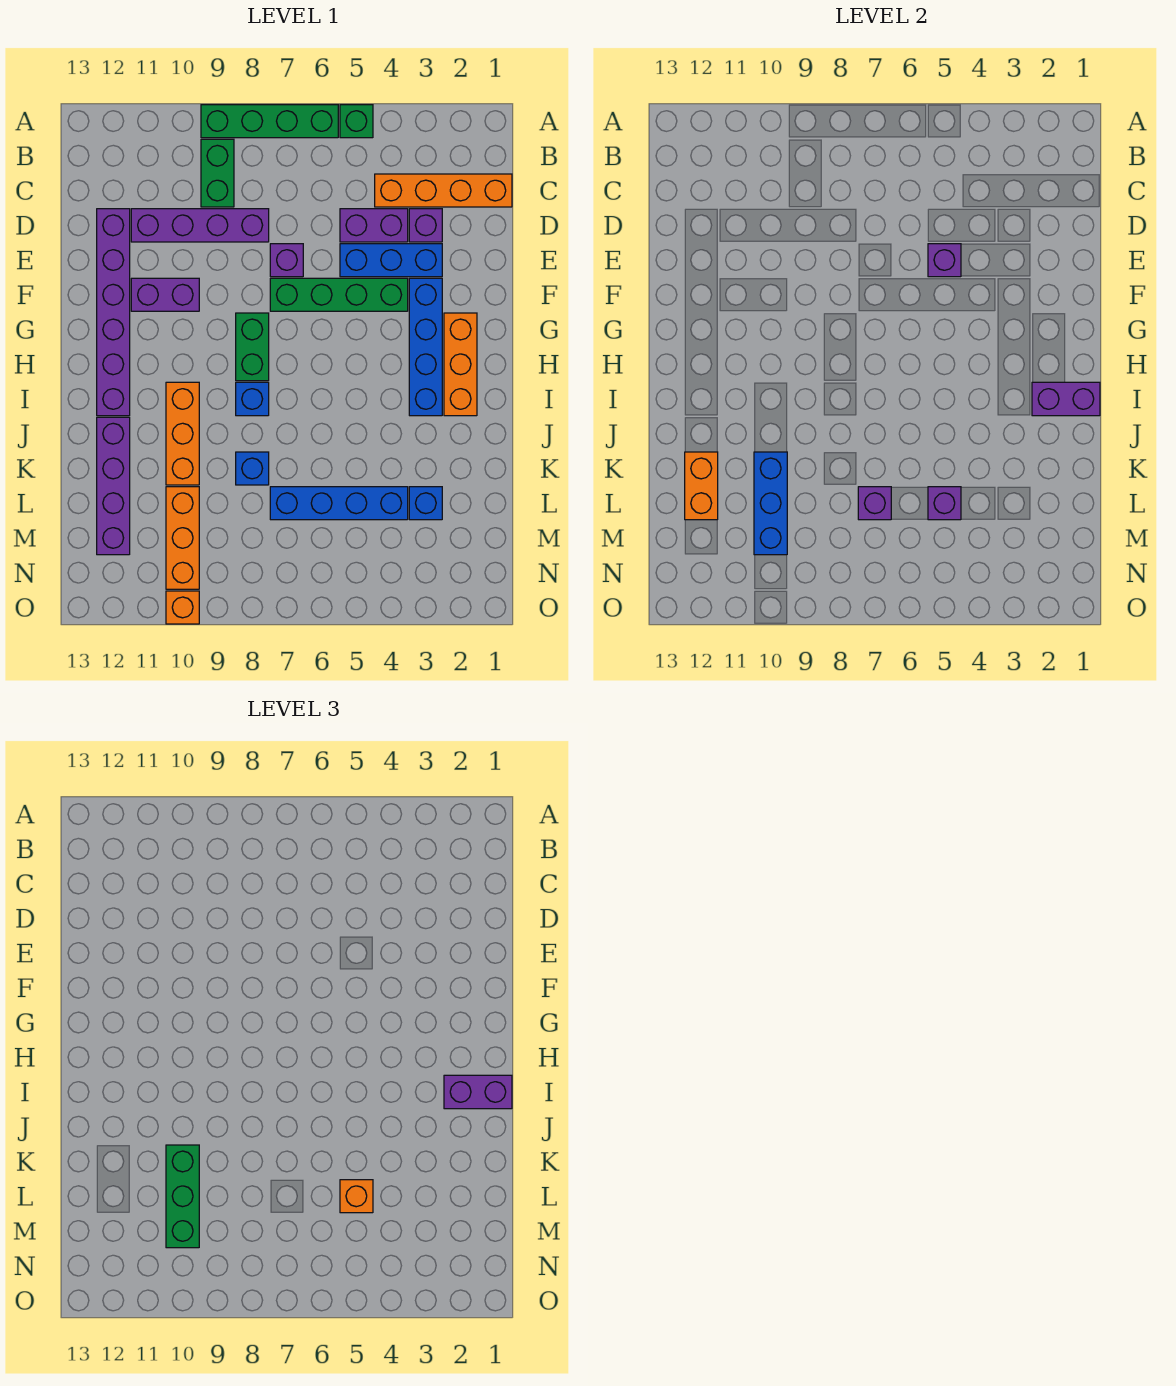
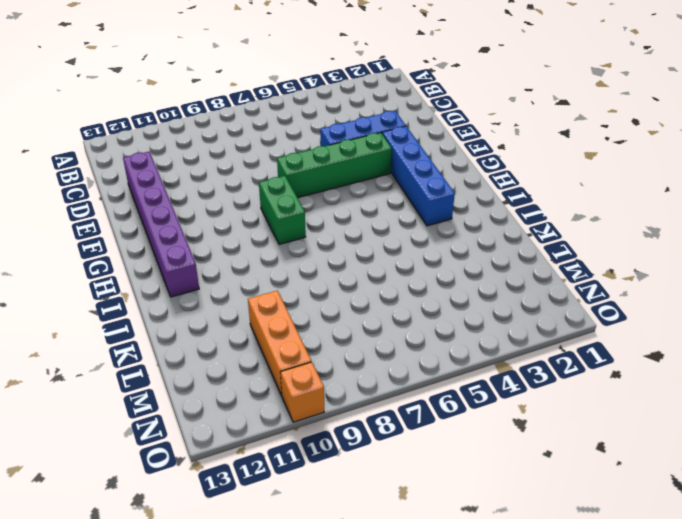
none -> green brick A5 level 1
none -> green brick A6:A9 level 1
none -> green brick B9:C9 level 1
none -> orange brick C1:C4 level 1

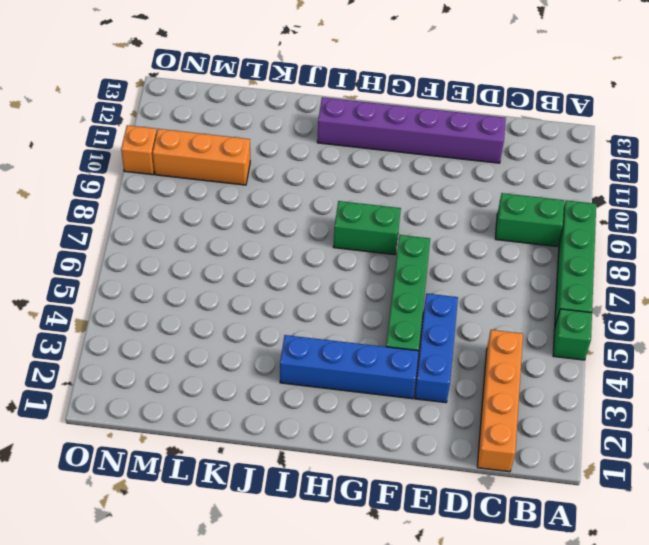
none -> purple brick D3 level 1
none -> purple brick D4:D5 level 1
none -> purple brick D8:D11 level 1
none -> purple brick E7 level 1

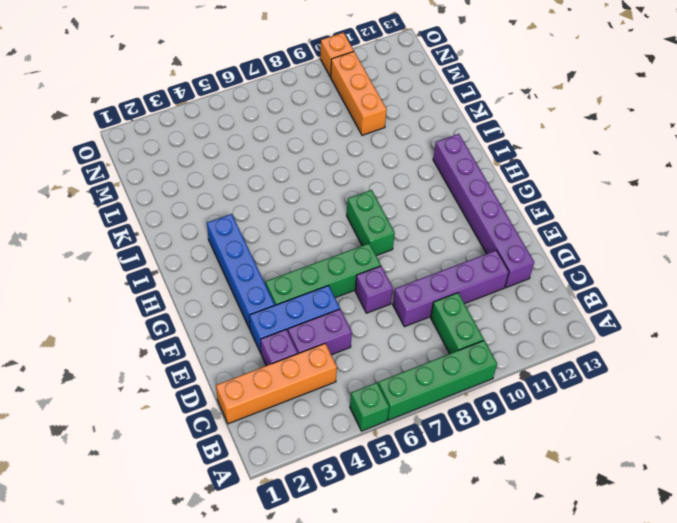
none -> purple brick F10:F11 level 1
none -> orange brick G2:I2 level 1
none -> blue brick I8 level 1
none -> orange brick I10:K10 level 1

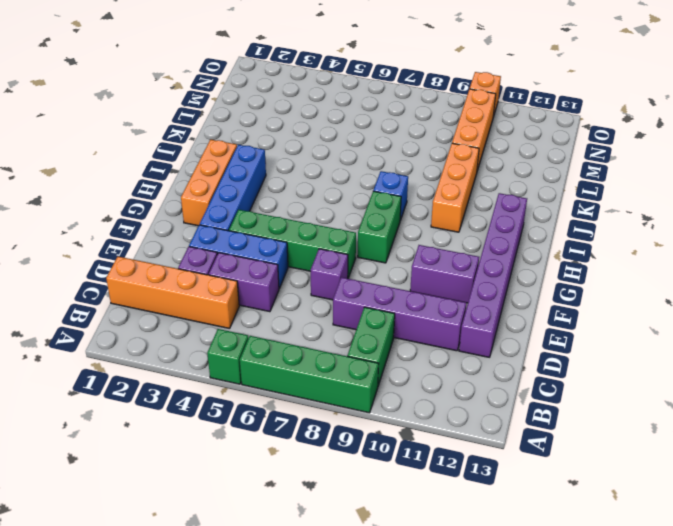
none -> purple brick J12:M12 level 1
none -> blue brick K8 level 1
none -> blue brick L3 level 1
none -> blue brick L4:L7 level 1

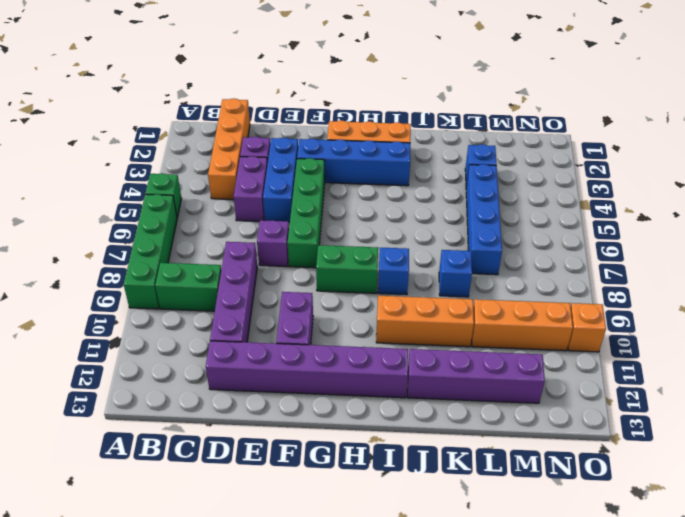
none -> purple brick E5 level 2
none -> purple brick I1:I2 level 2
none -> blue brick K10:M10 level 2
none -> orange brick K12:L12 level 2

